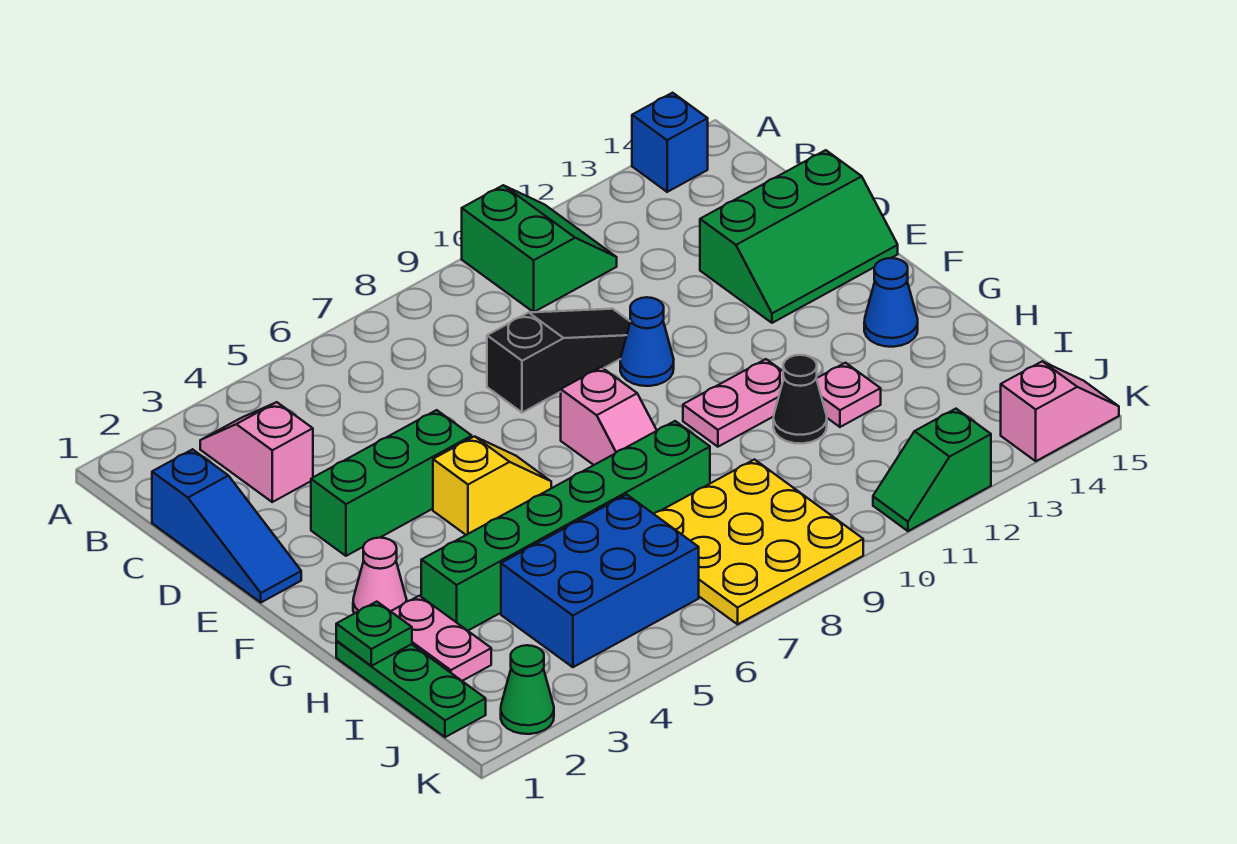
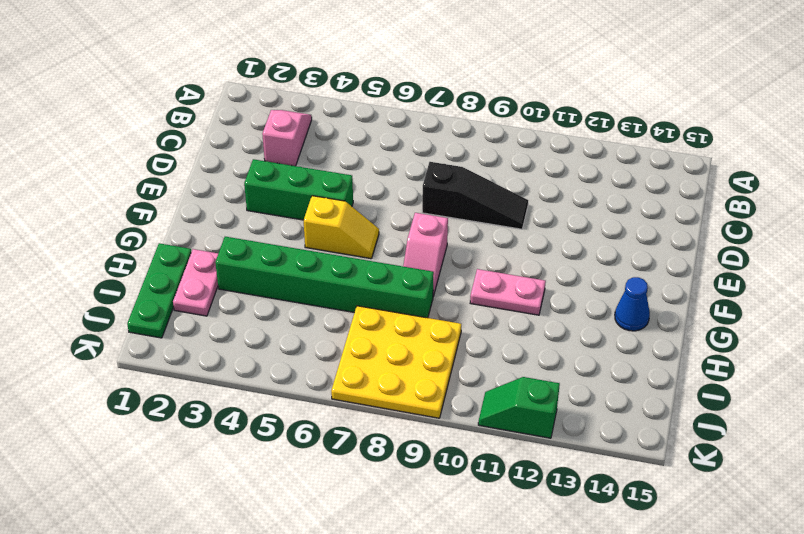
none -> green slope A10:B11 level 1 top 10
none -> blue brick A14 level 1
none -> blue slope C1:E1 level 1 top C

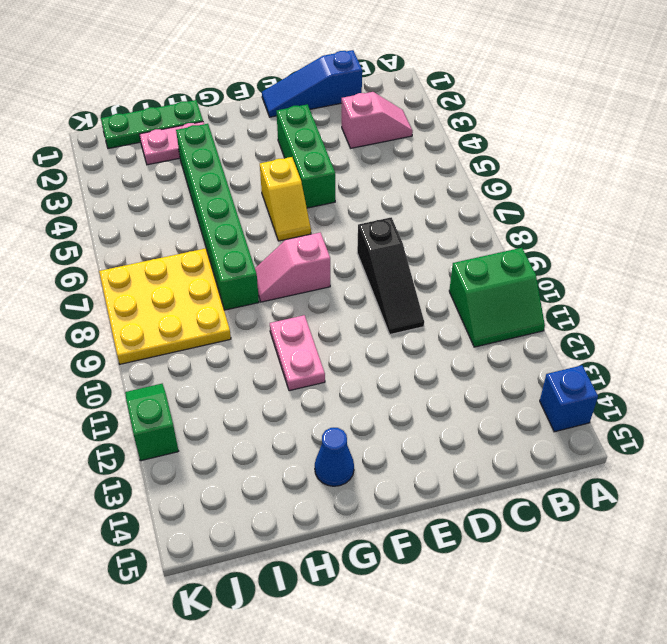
none -> green slope D13:E15 level 1 top D
none -> blue cone E10 level 1
none -> pink cone G2 level 1

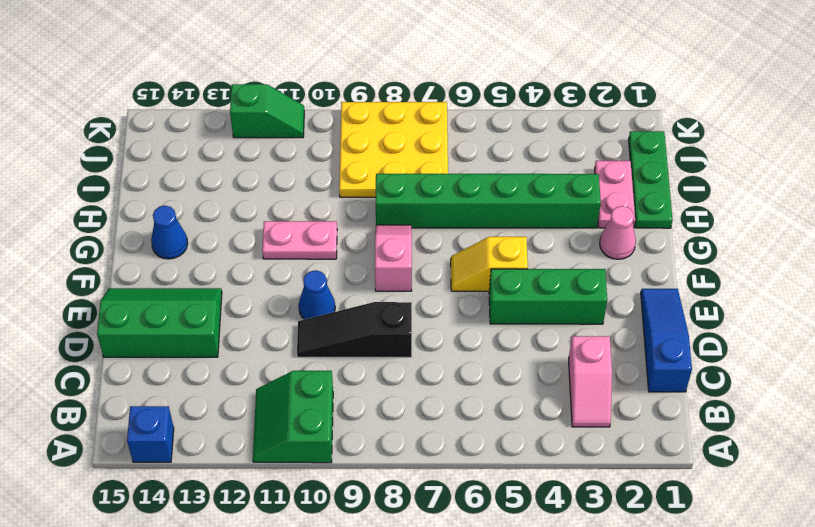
none -> black cone H11 level 1
none -> pink plate H12 level 1
none -> blue brick I4:J6 level 1

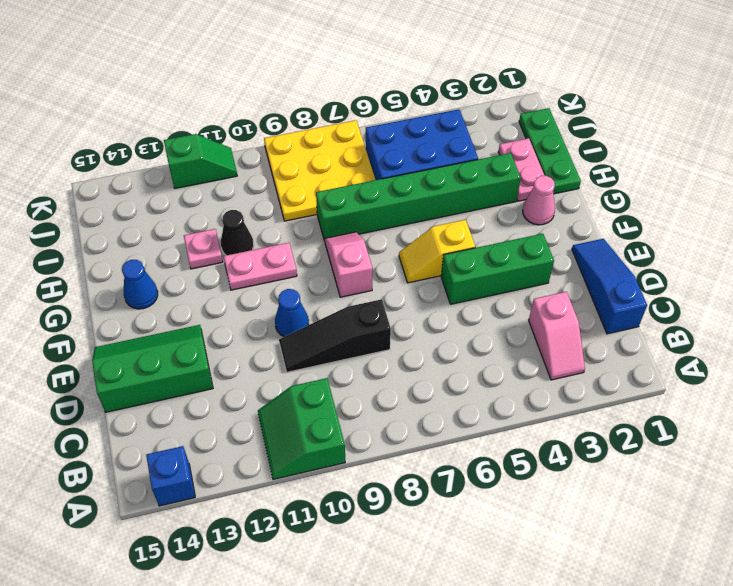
none -> green cone K2 level 1
none -> pink slope K14:K15 level 1 top 14
none -> green plate H1 level 2

